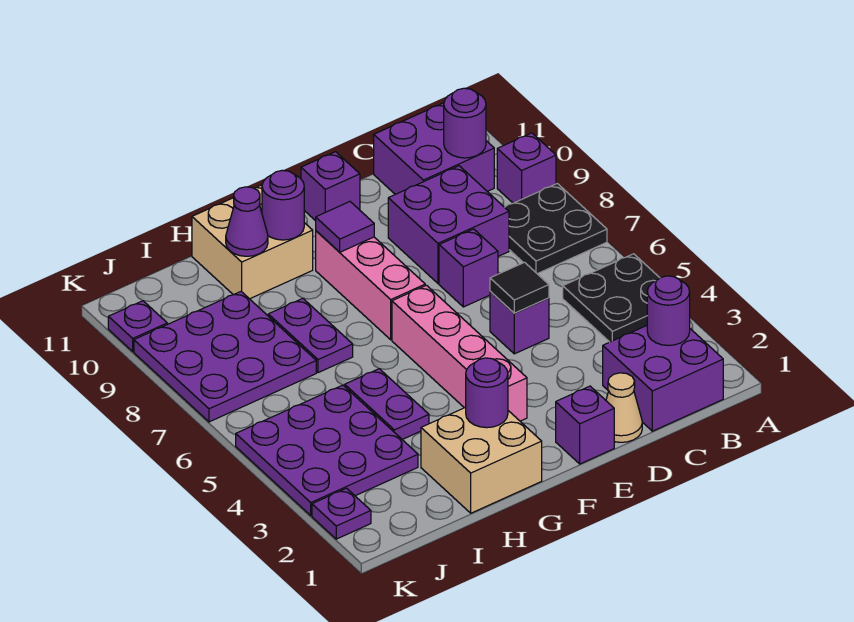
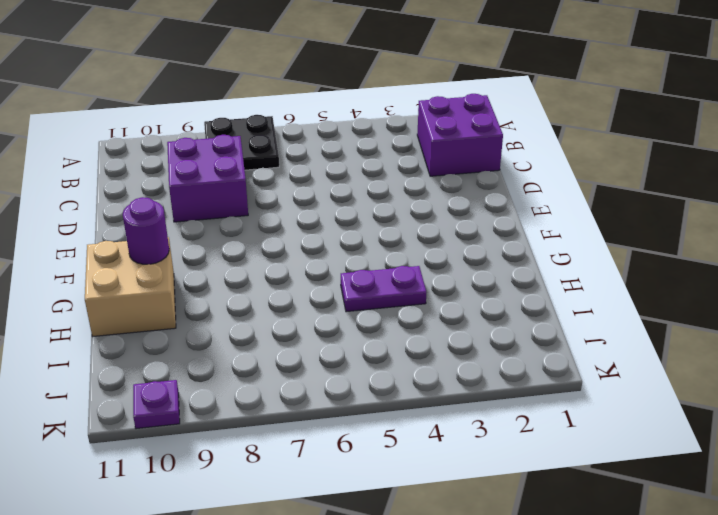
none -> black plate A4:B5 level 1
none -> purple brick A9 level 1
none -> purple brick B10:C11 level 1

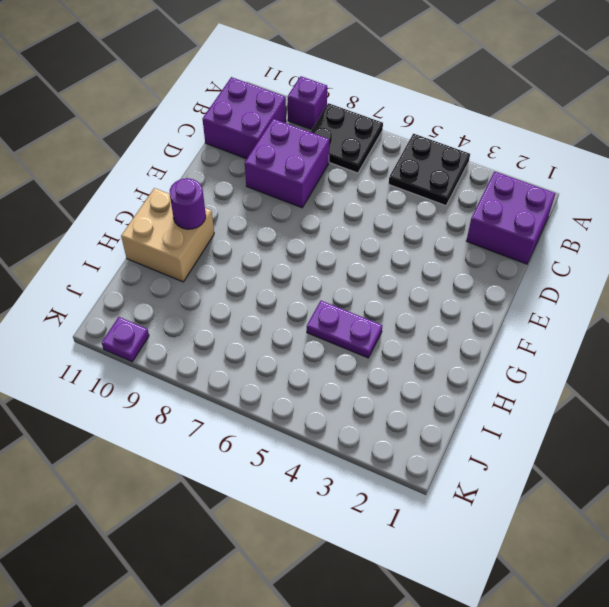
none -> tan cone D1 level 1
none -> purple brick D5 level 1
none -> purple brick D7 level 1

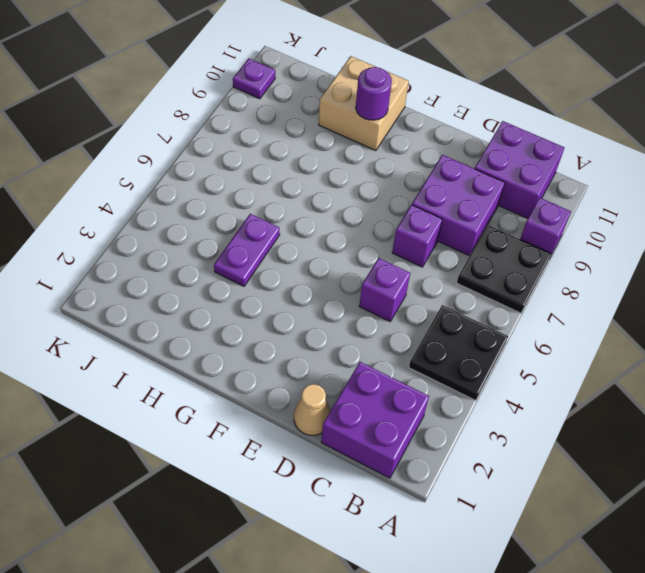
none -> purple brick E1 level 1
none -> purple brick E11 level 1
none -> pink brick F3:F6 level 1

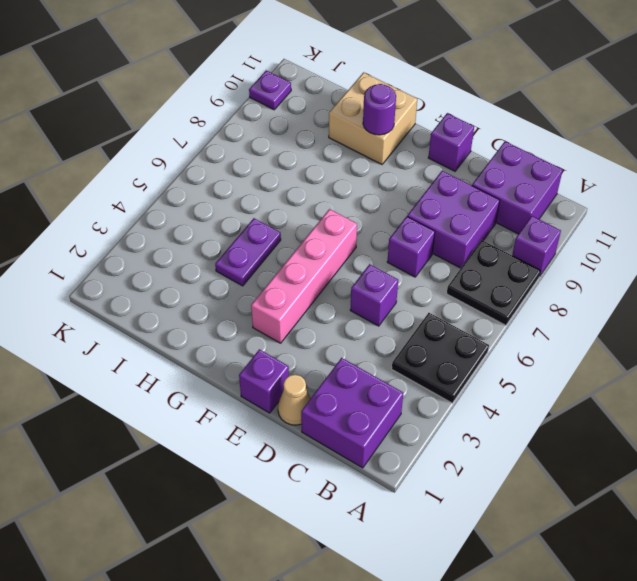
none -> pink brick F7:F9 level 1
none -> tan brick G1:H2 level 1
none -> purple plate H7:H8 level 1

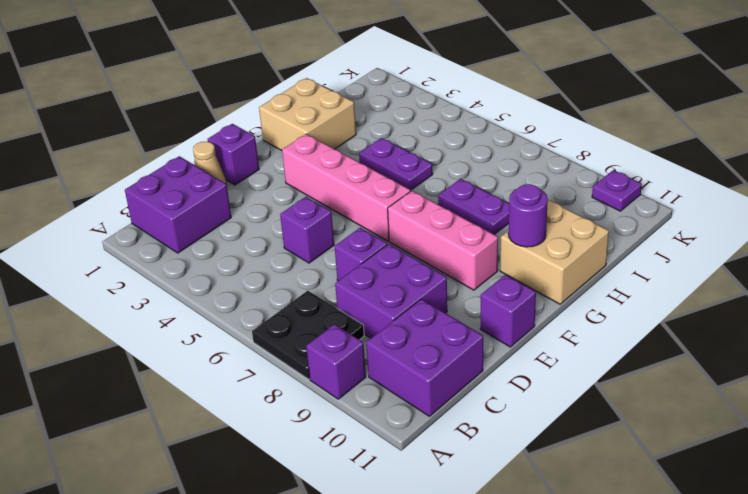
none -> black plate A4:B5 level 1
none -> purple plate I3:K5 level 1
none -> purple plate I7:K9 level 1

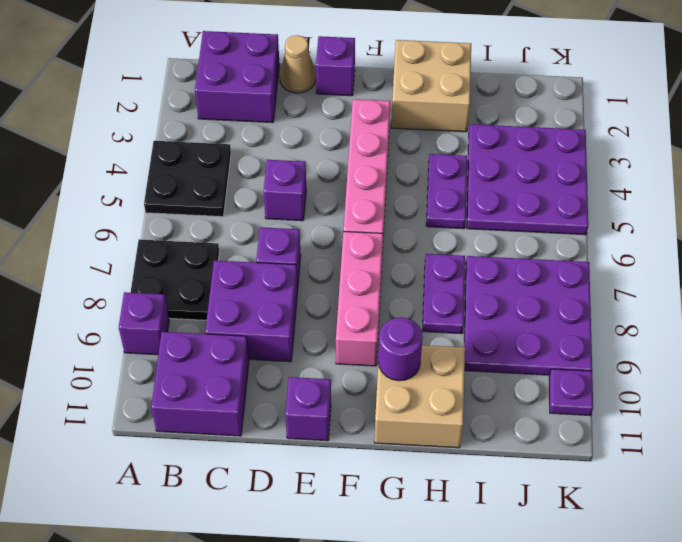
none -> purple plate K2 level 1
none -> purple round brick B2 level 2
none -> purple round brick B10 level 2

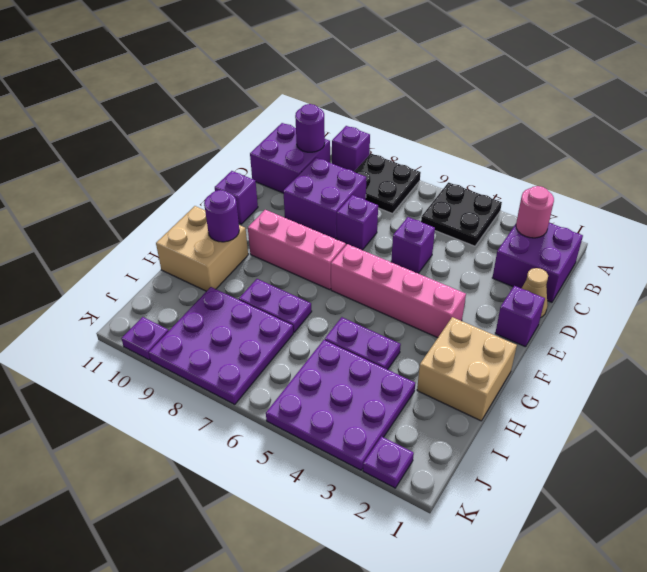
pink round brick B2 level 2 -> purple round brick B2 level 2
none -> black tile D5 level 2
none -> purple tile F9 level 2
none -> purple round brick G2 level 2

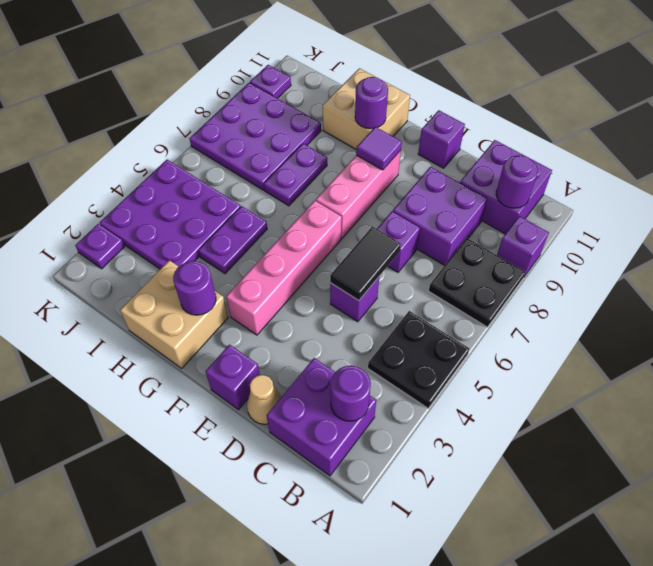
black tile D5:D6 level 2 -> black tile D5 level 2
none -> purple cone H10 level 2

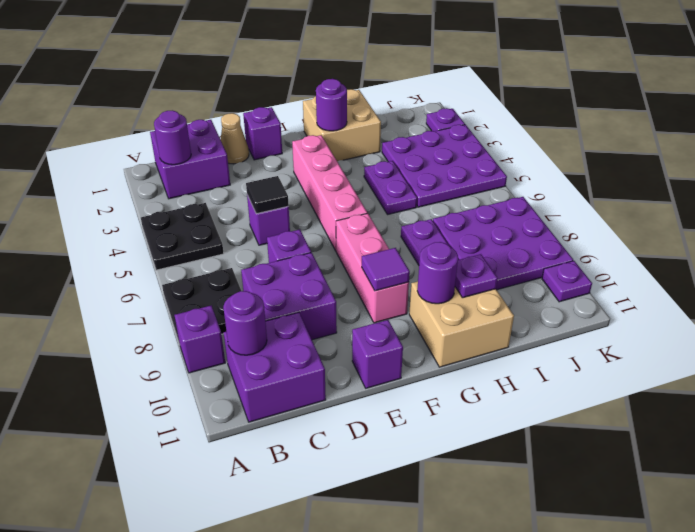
purple plate H10 level 2 -> purple cone H10 level 2

